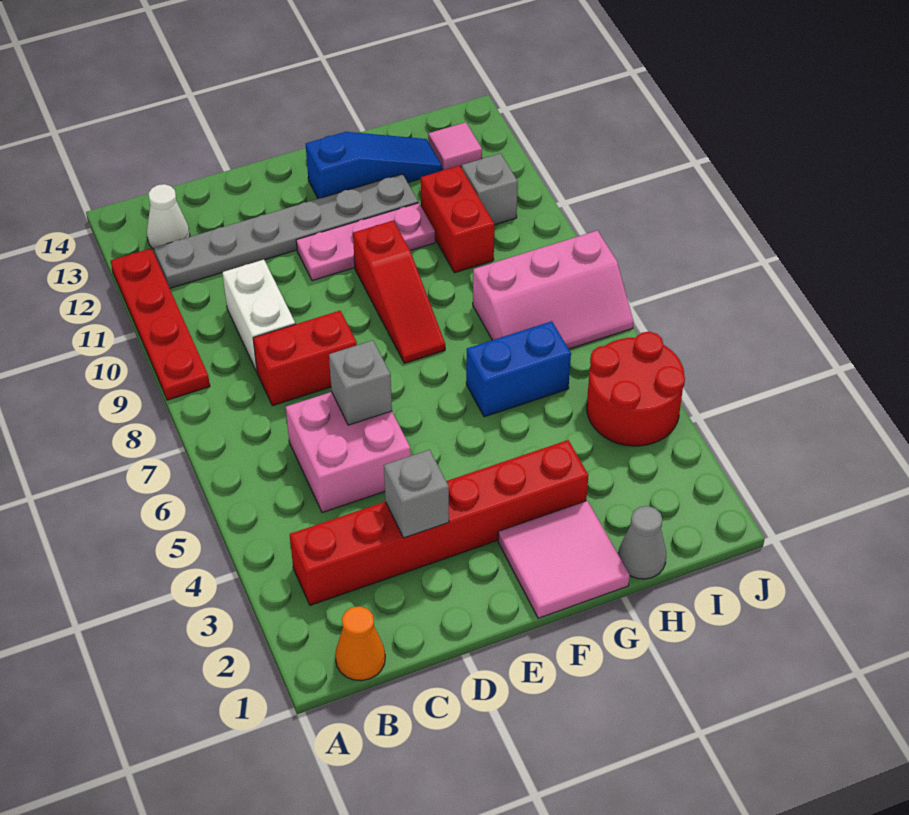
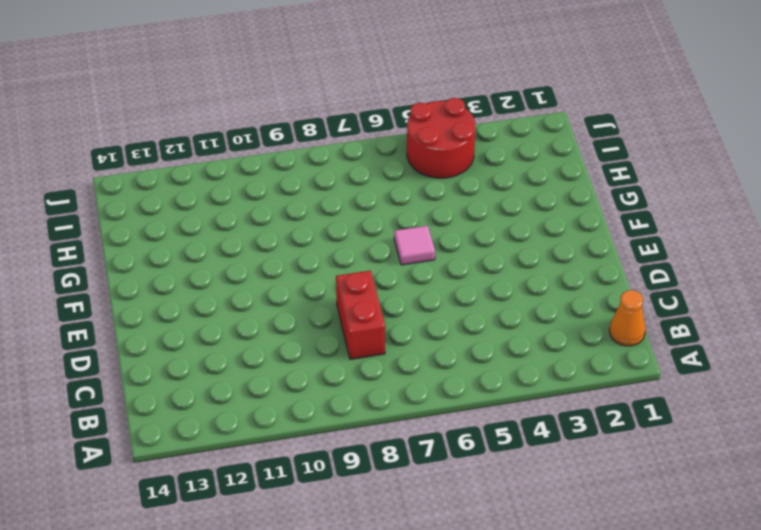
pink tile F6 level 1 -> pink tile I13 level 1
none -> red plate A9:A12 level 1
none -> red brick B3:G3 level 1
none -> grey plate B12:G12 level 1

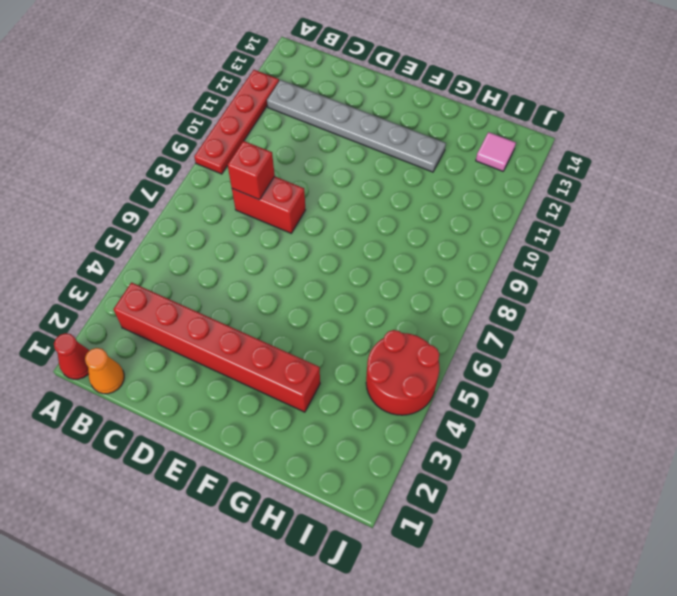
red cone A1 level 1 -> none
red brick C8 level 2 -> none
none -> white cone B13 level 1
none -> pink brick C5:D6 level 1
none -> white brick C9:C10 level 1

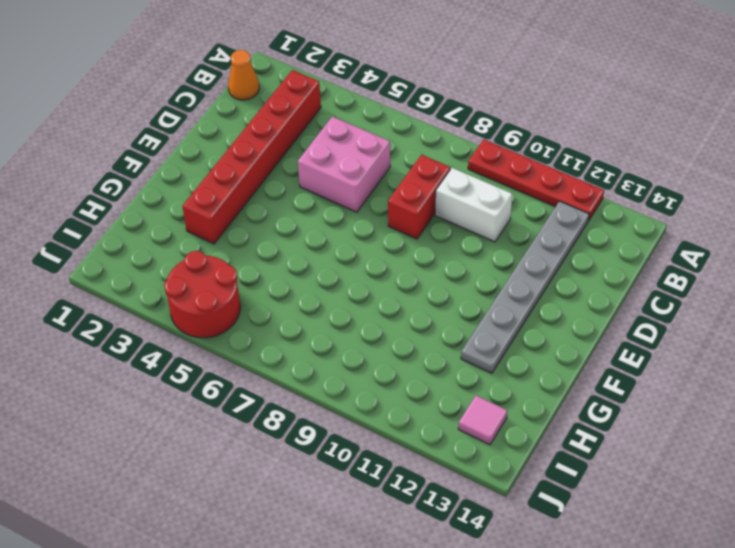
none -> white cone B13 level 1
none -> pink plate E11:G11 level 1
none -> pink tile F1:G2 level 1

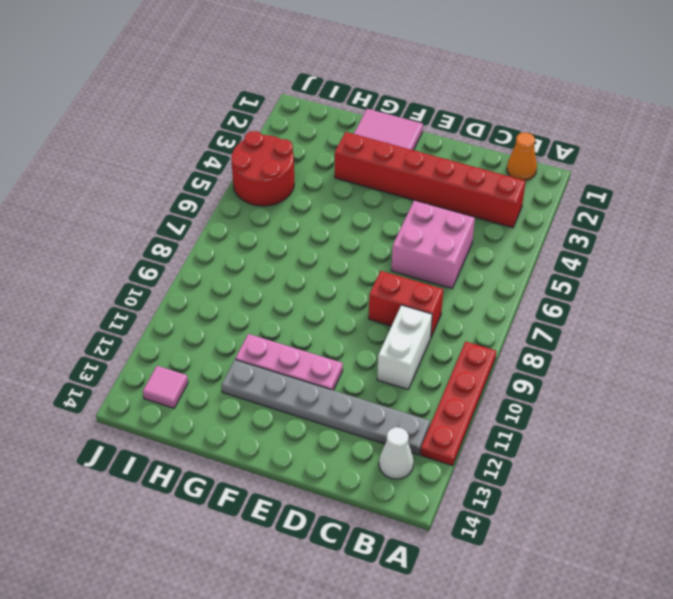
none -> red slope F8:F10 level 1 top 10
none -> blue slope F13:H13 level 1 top F
none -> blue brick G6:H6 level 1

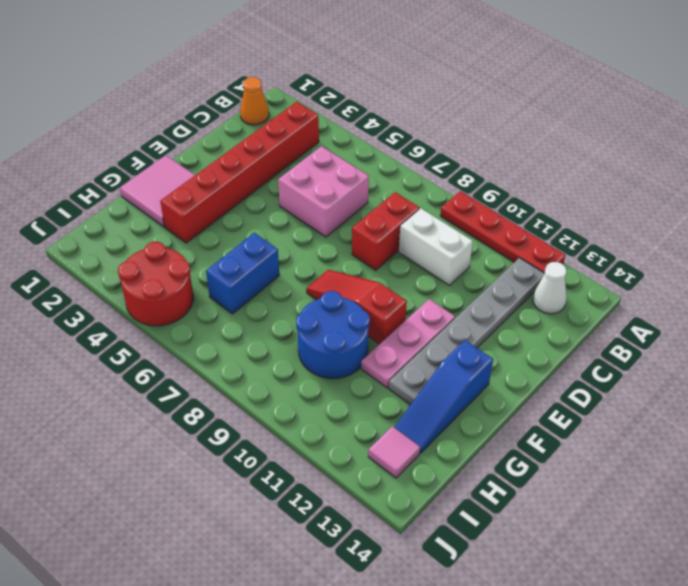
blue round brick G9:H10 level 1 -> red brick H10:H11 level 1
none -> grey cone H1 level 1
none -> pink slope H7:J8 level 1 top 8
none -> grey brick I11 level 1

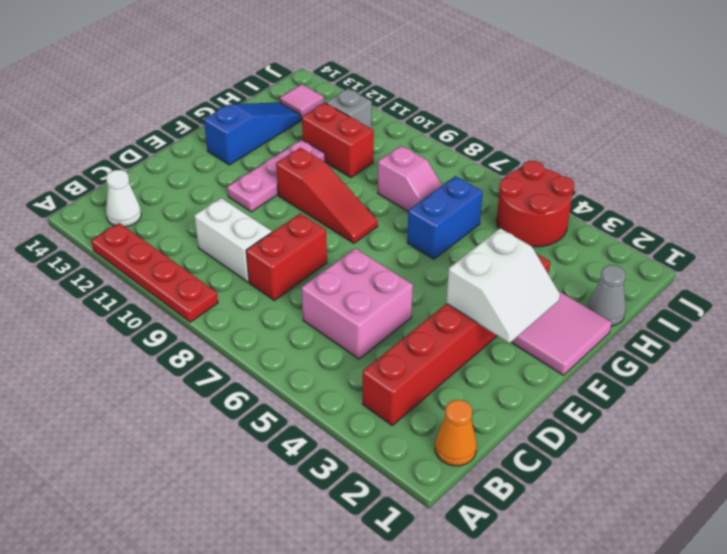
white slope E2:F3 level 2 top 3 -> none
pink slope H7:H8 level 1 top 8 -> pink slope H7:J8 level 1 top 8
none -> grey plate B12:G12 level 1
none -> grey brick D3 level 2
none -> grey brick D6 level 2

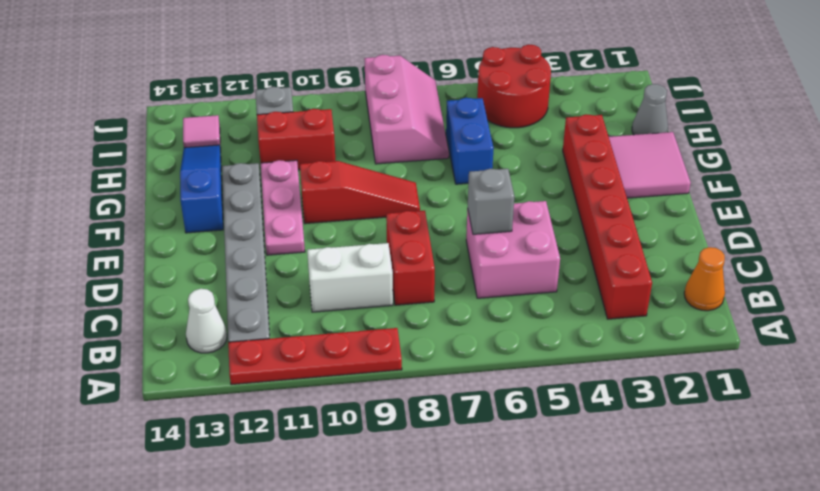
none -> grey brick D3 level 2

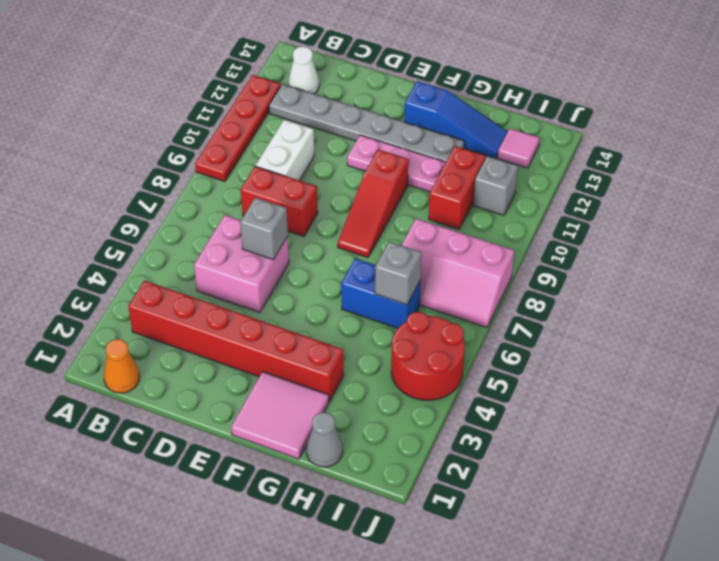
grey brick H6 level 2 -> grey brick D3 level 2

